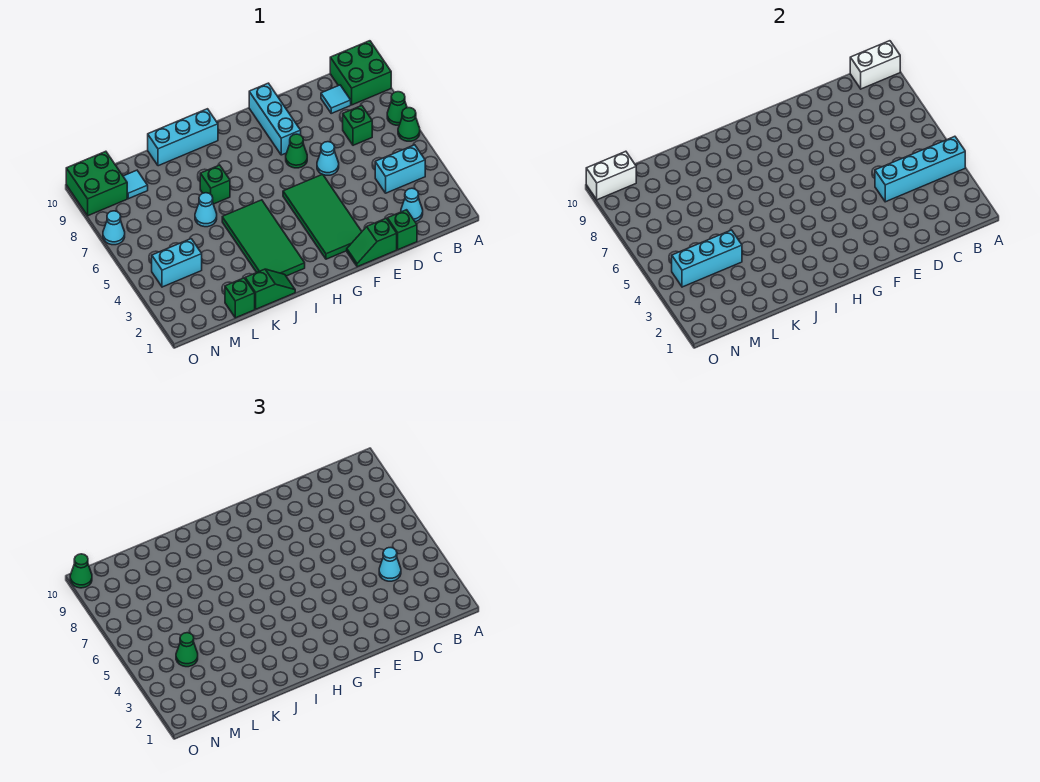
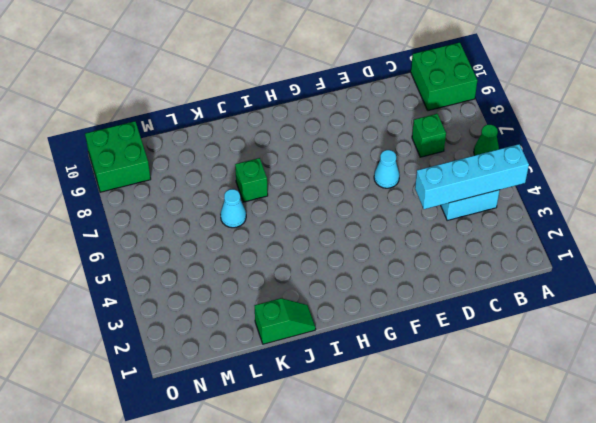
none -> green cone A7 level 1
none -> cyan cone C2 level 1
none -> cyan tile C9 level 1
none -> green brick D1 level 1

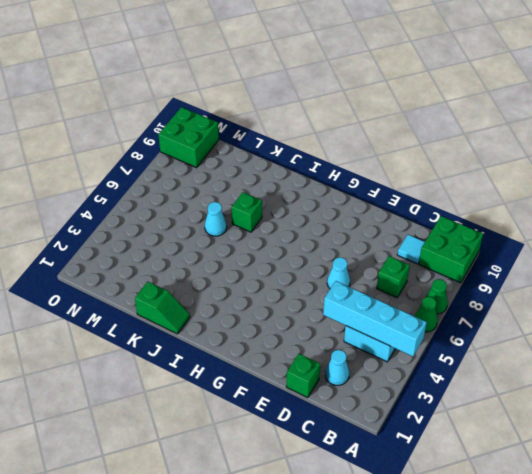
none -> green slope E1:F1 level 1 top E
none -> green tile F2:G5 level 1
none -> green cone F7 level 1
none -> cyan brick F8:F10 level 1

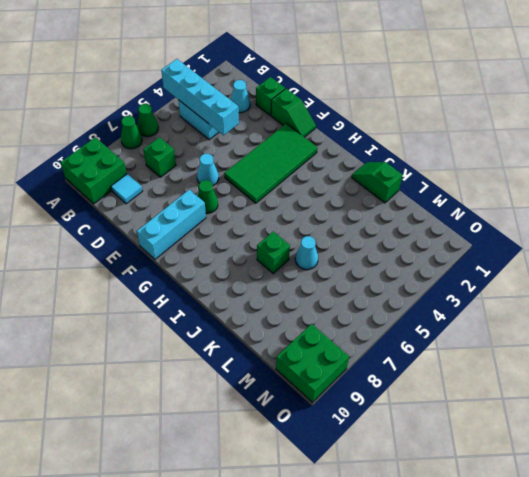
none -> green tile I2:J5 level 1
none -> cyan brick I10:K10 level 1
none -> green brick L1 level 1
none -> cyan brick M4:N4 level 1

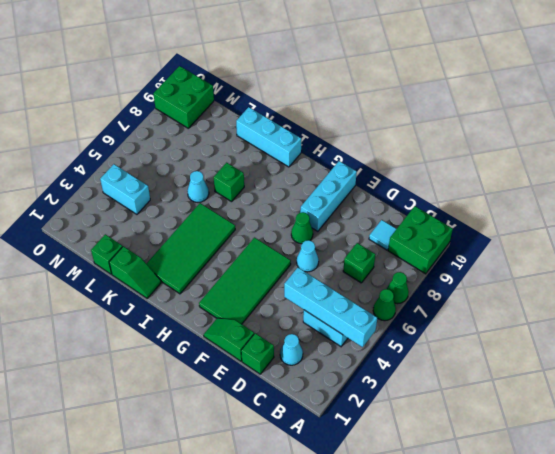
none -> cyan tile M9 level 1
none -> cyan cone O7 level 1
none -> white brick A10:B10 level 2
none -> cyan brick L4:N4 level 2

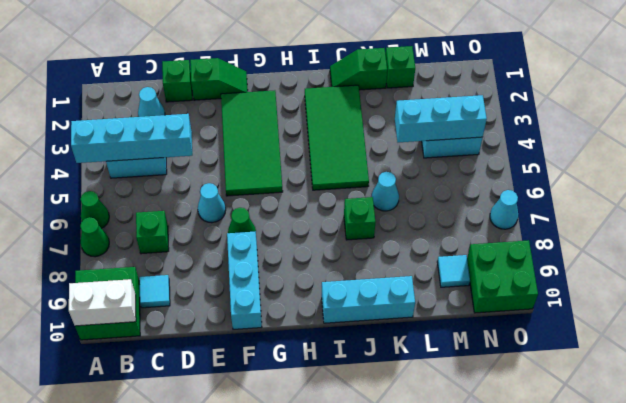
none -> white brick N10:O10 level 2
none -> cyan cone C4 level 3
none -> green cone M4 level 3
none -> green cone O10 level 3

